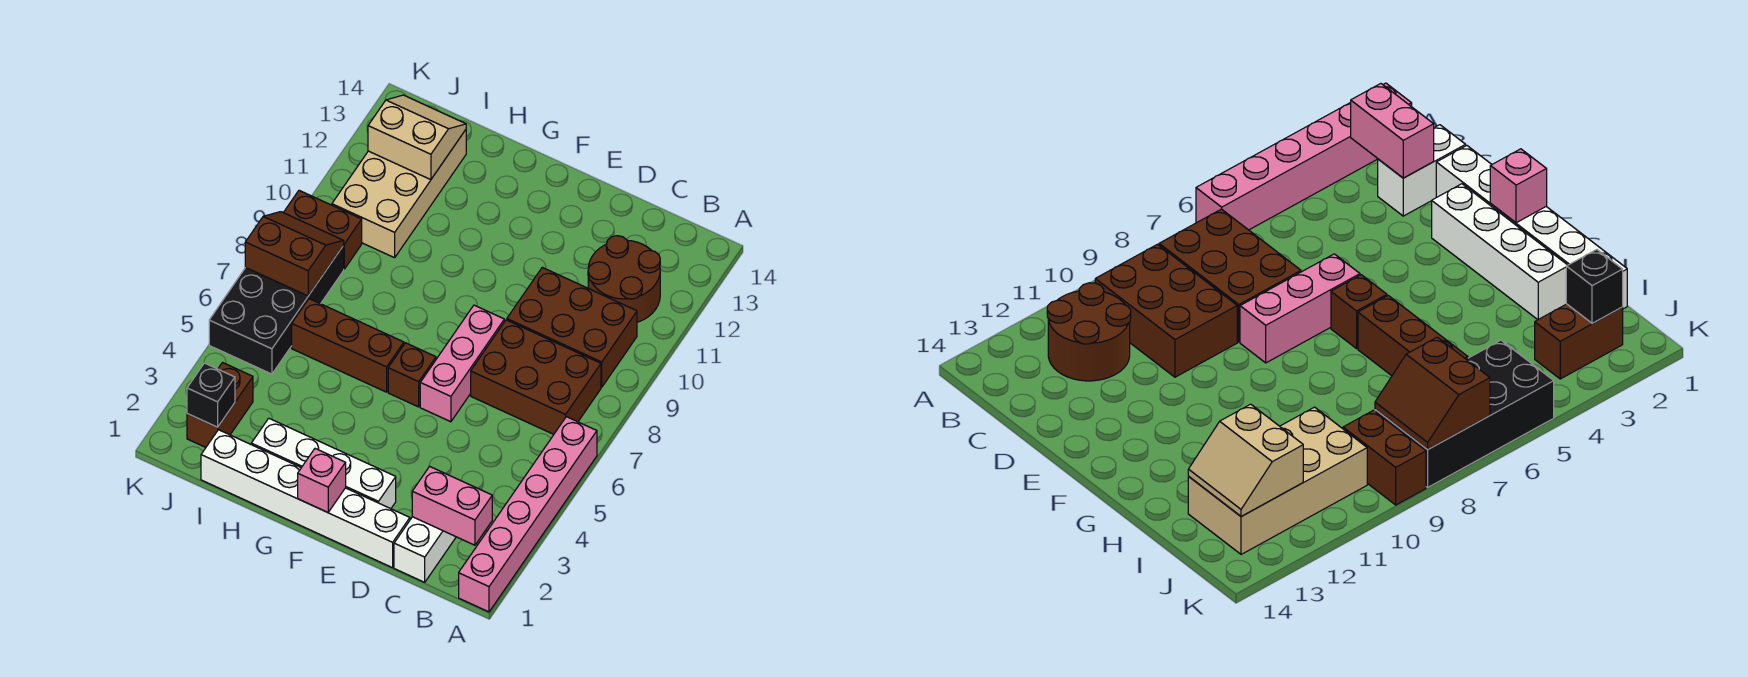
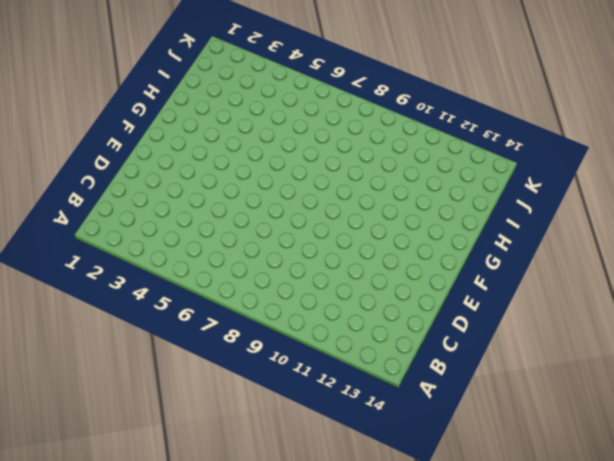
none -> pink brick A1:A6 level 1
none -> brown brick B7:D8 level 1
none -> brown brick B9:D10 level 1

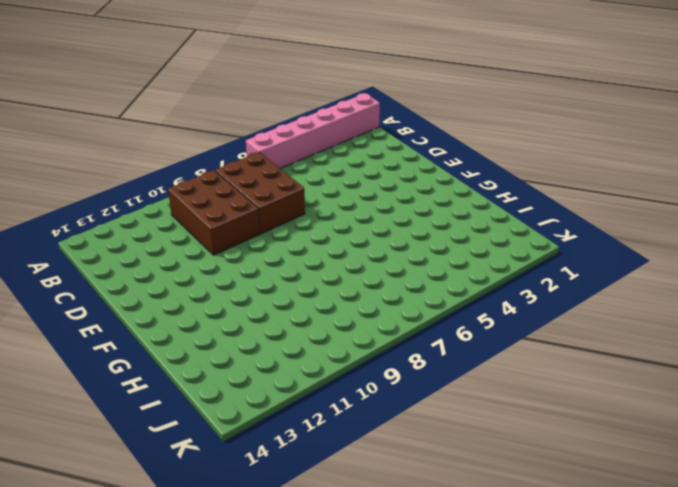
none -> brown round brick B11:C12 level 1
none -> white brick C1:C2 level 1
none -> white brick D1:I1 level 1

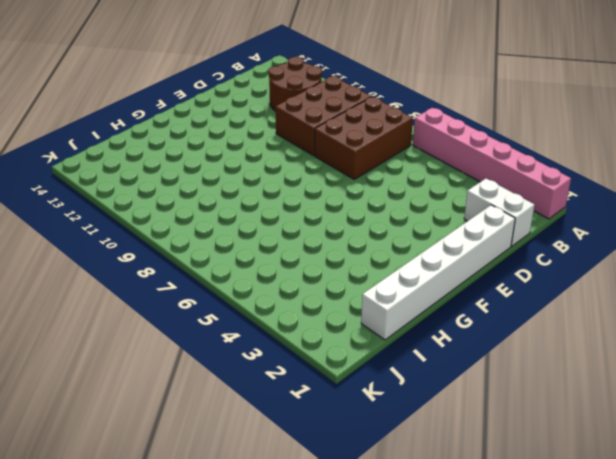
none -> white brick E2:H2 level 1
none -> pink brick E6:E8 level 1
none -> brown brick F6 level 1

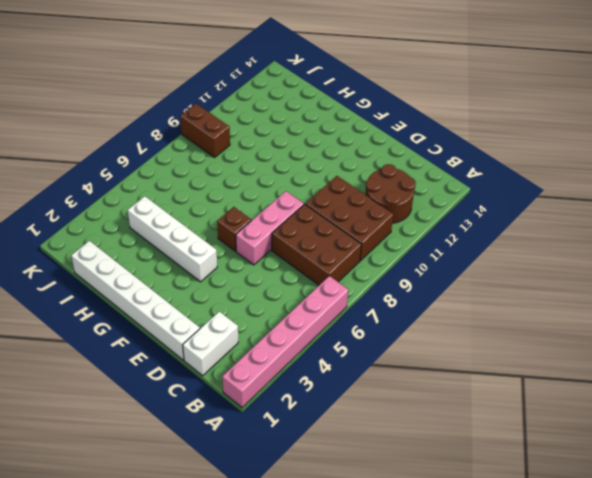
white brick F4:I4 level 1 -> white brick E2:H2 level 1
none -> brown brick G6:I6 level 1
none -> tan brick I10:J13 level 1
none -> brown brick J2:J3 level 1

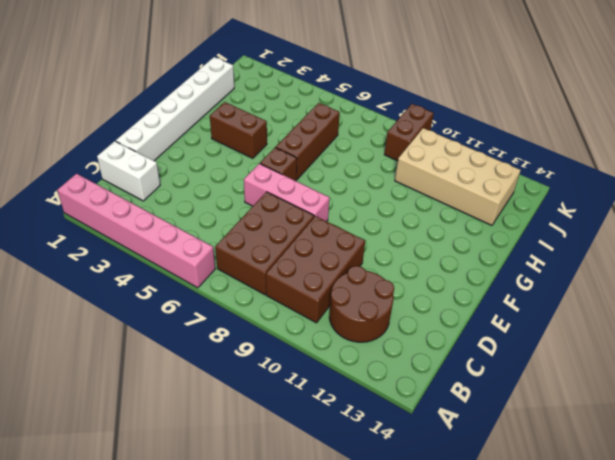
brown brick G3:G4 level 1 -> brown brick J2:J3 level 1
none -> white brick E2:H2 level 1
none -> black brick J5:K8 level 1
none -> pink brick B2:C2 level 2

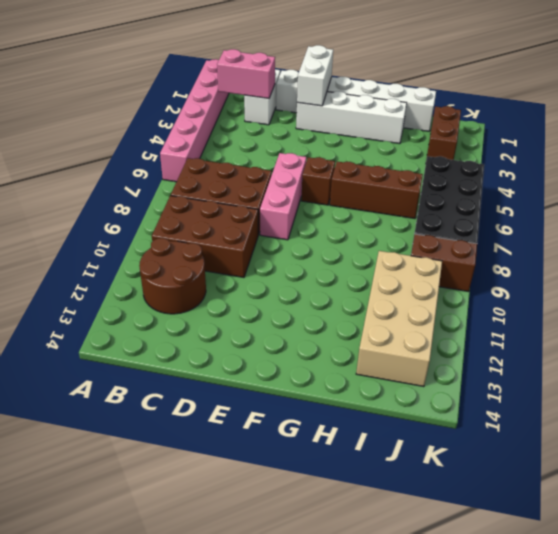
white brick E1:E2 level 2 -> none
none -> pink brick F1 level 2
none -> tan slope I12:J13 level 2 top 12
none -> black brick J2 level 2

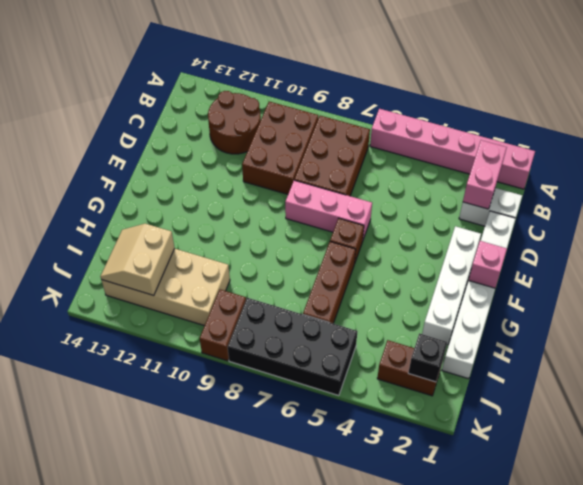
none -> brown slope J7:K8 level 2 top 7

